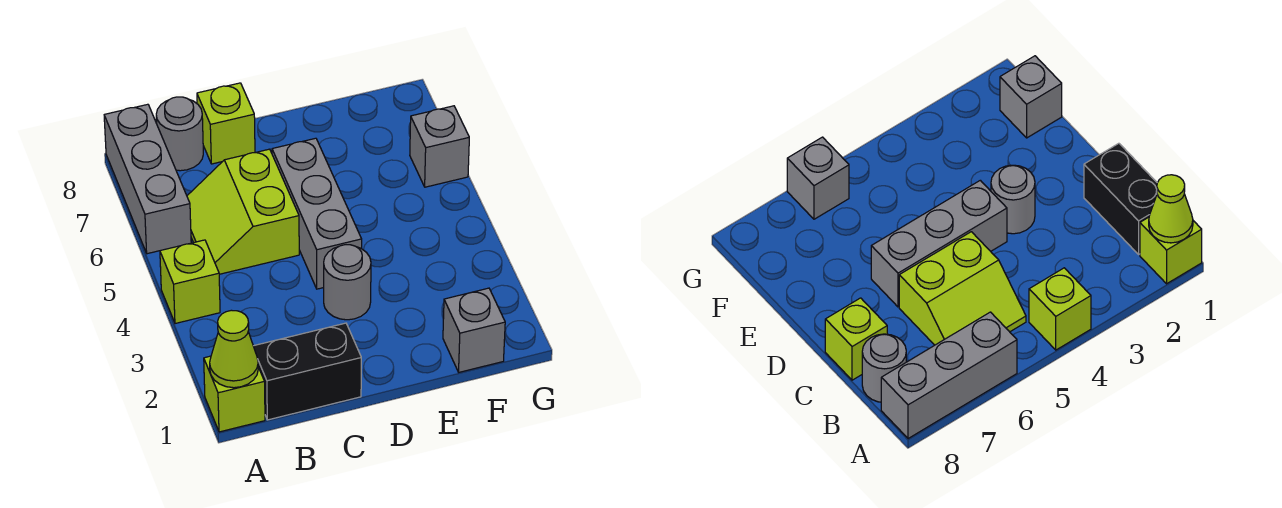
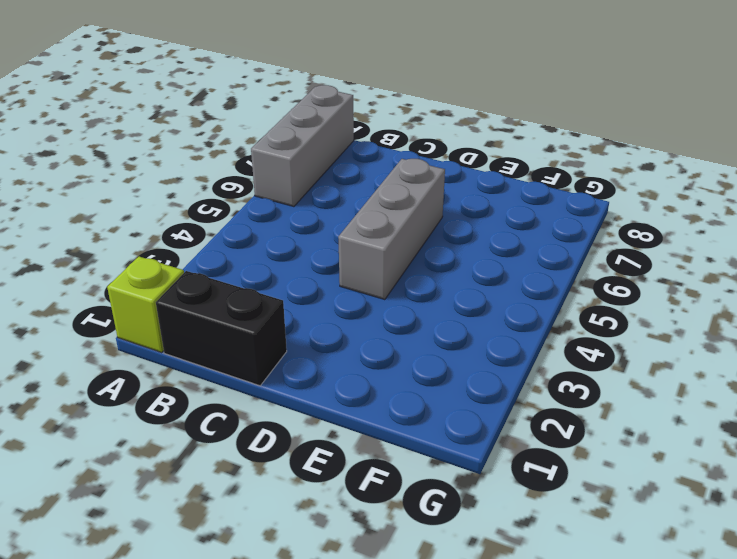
none -> lime brick A4 level 1
none -> lime slope B5:C6 level 1 top C
none -> grey round brick B8 level 1

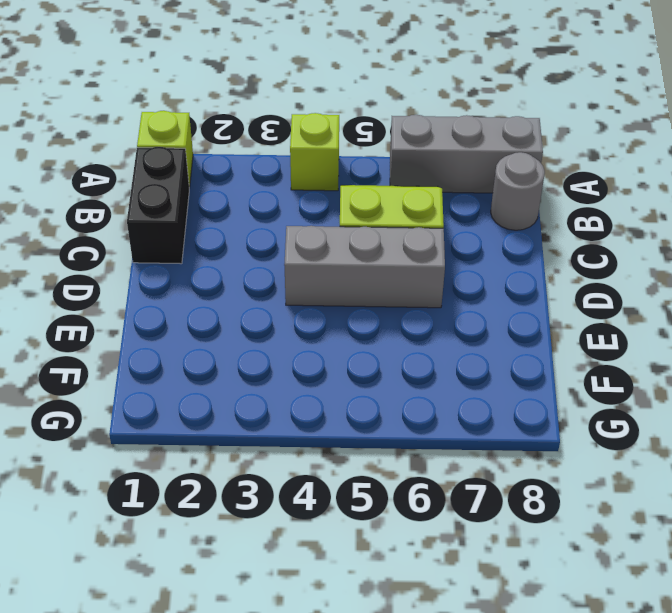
none -> lime brick C8 level 1
none -> grey round brick D3 level 1
none -> grey brick F1 level 1

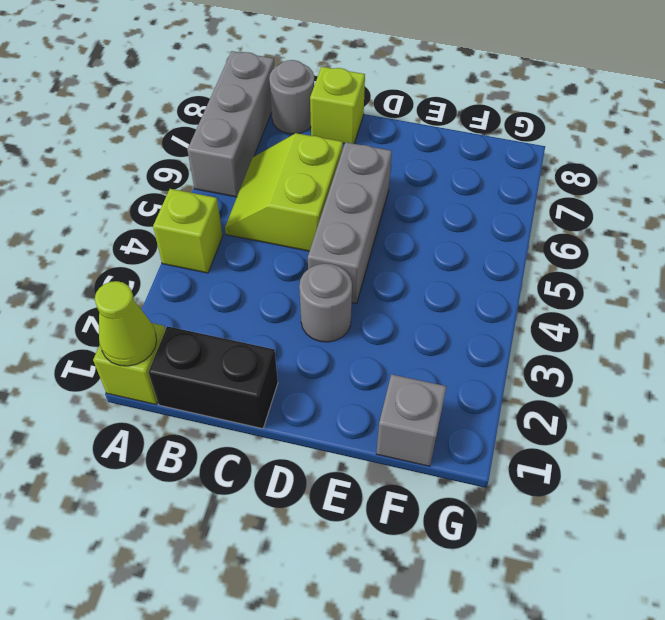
none -> grey brick G6 level 1

